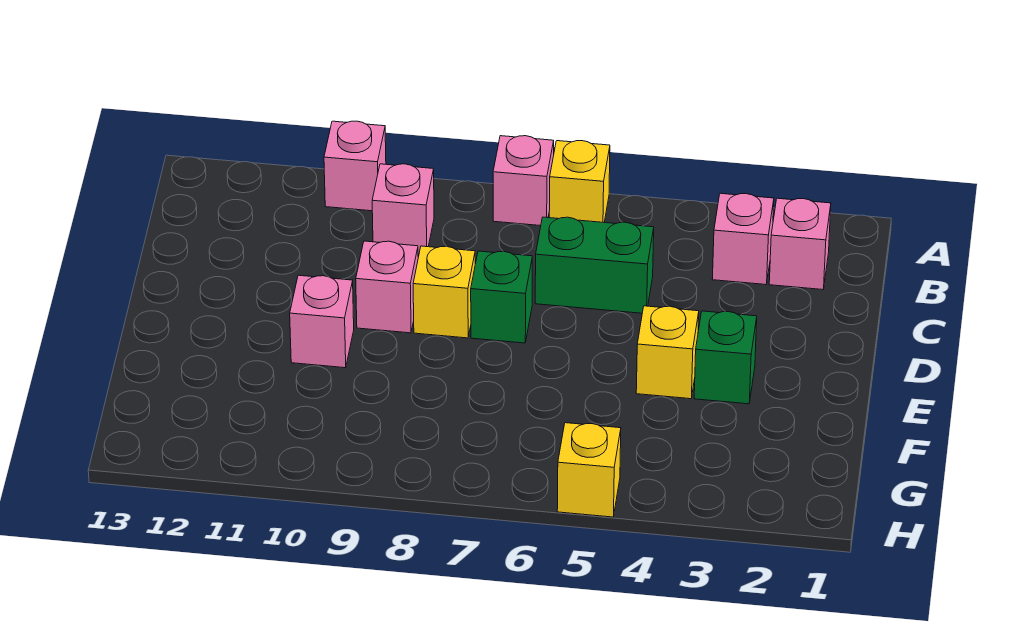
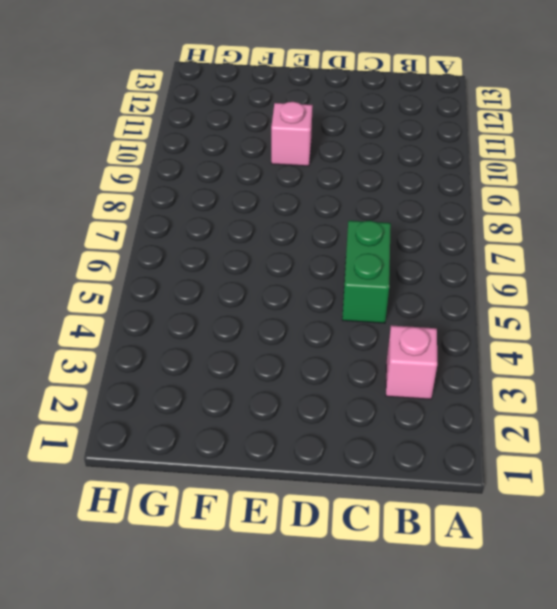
none -> yellow brick A6 level 1
none -> pink brick A7 level 1
none -> pink brick A10 level 1

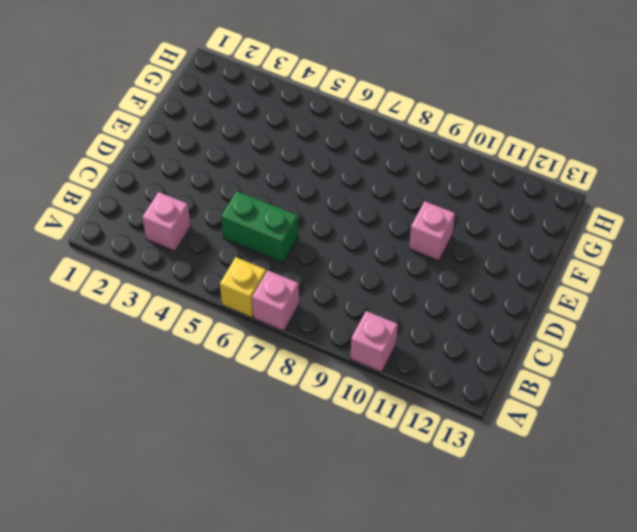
none -> pink brick B2 level 1
none -> pink brick B9 level 1
none -> green brick D7 level 1

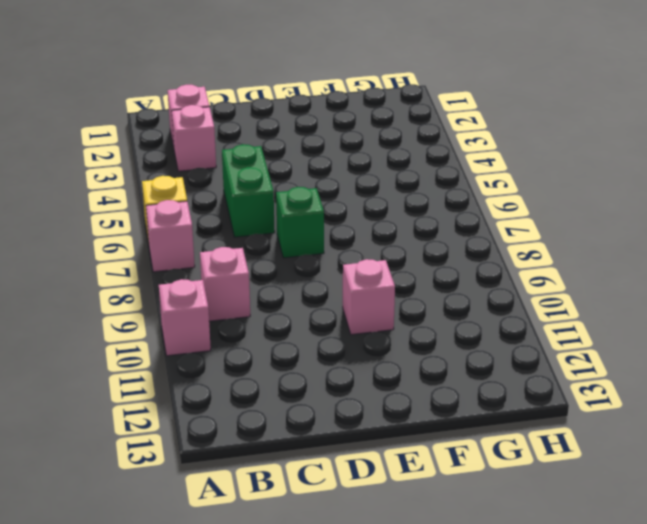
none -> yellow brick D8 level 1
none -> pink brick D9 level 1
none -> green brick E3 level 1

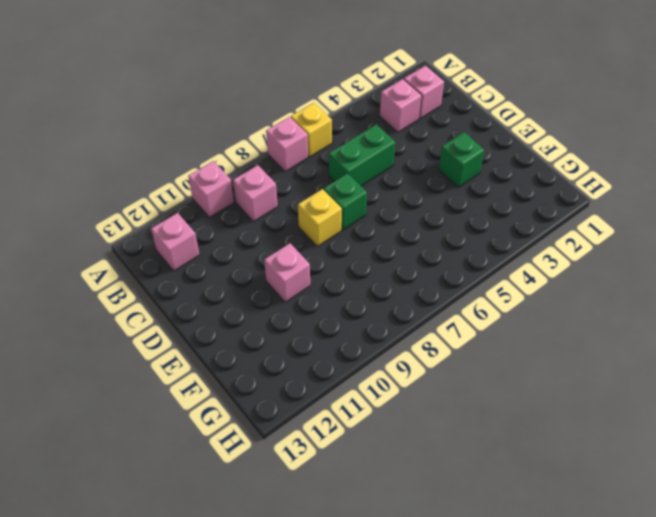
pink brick B12 level 1 -> pink brick D9 level 1
none -> yellow brick E4 level 1
none -> yellow brick H5 level 1

